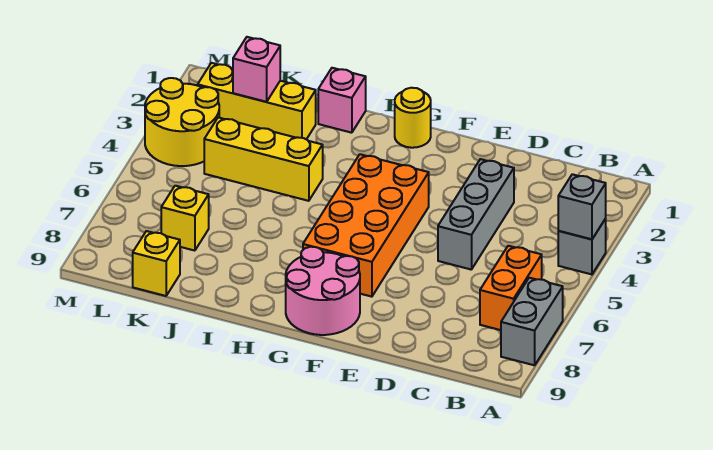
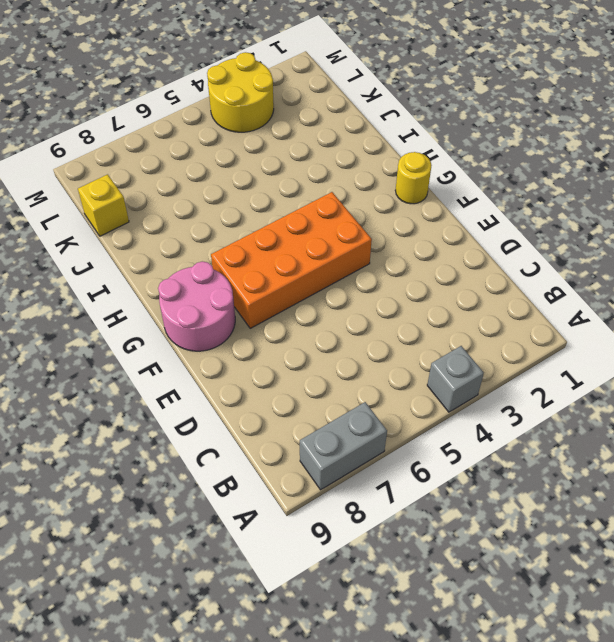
none -> orange brick B6:B7 level 1
none -> grey brick D3:D5 level 1
none -> pink brick I1 level 1

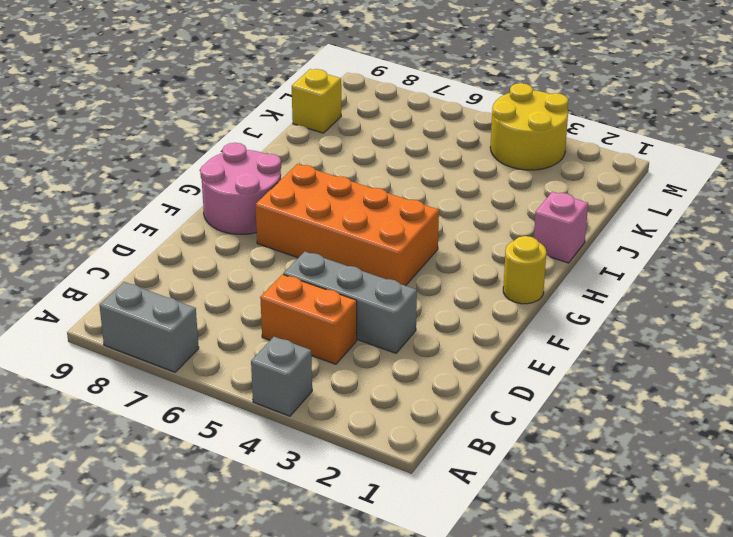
orange brick C4:C5 level 1 -> orange brick B6:B7 level 1
none -> yellow brick I4:K4 level 1
none -> yellow brick J2:L2 level 1
none -> yellow brick K7 level 1

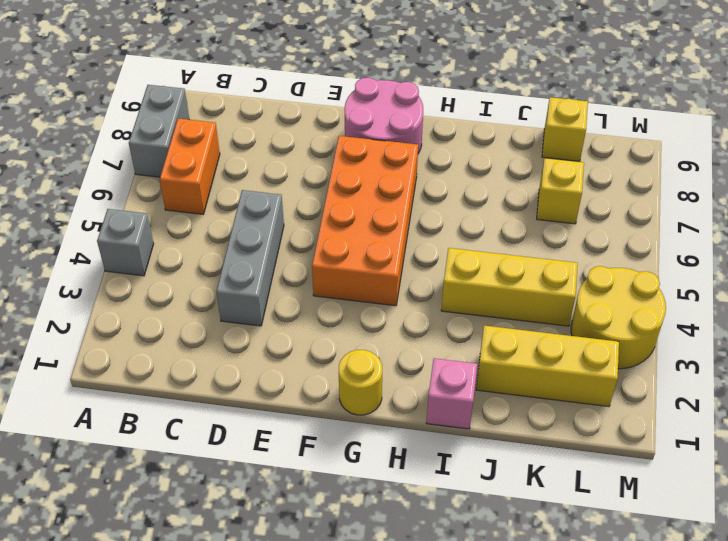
none -> grey brick A4 level 2
none -> pink brick K2 level 2

